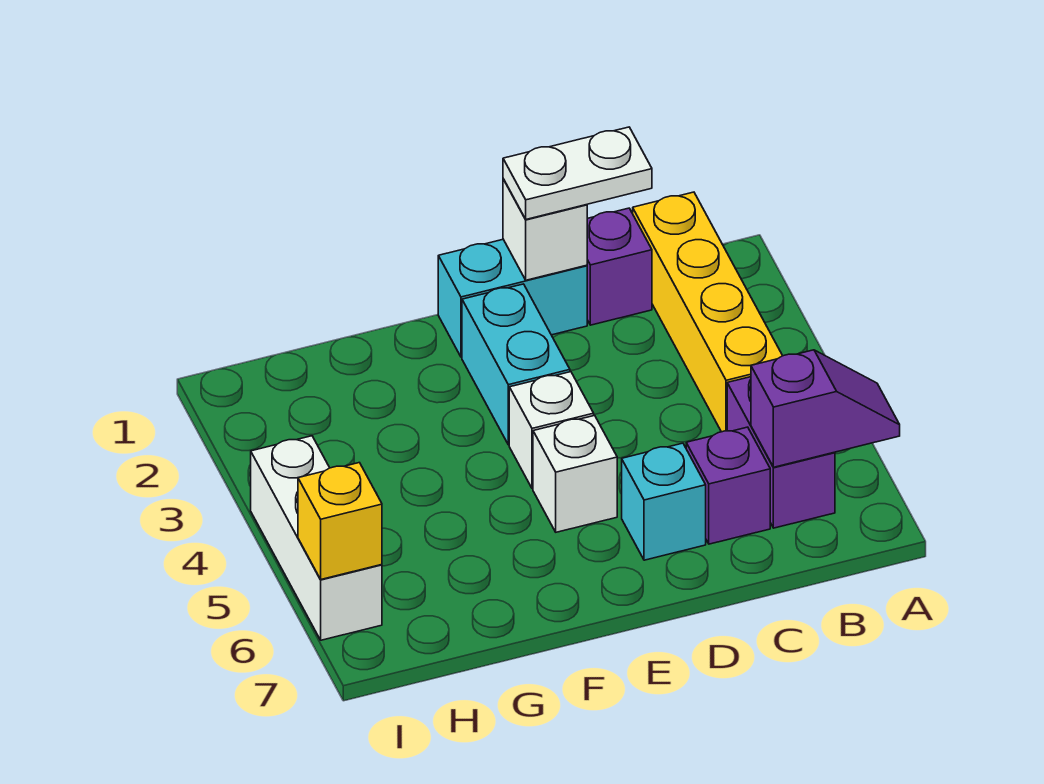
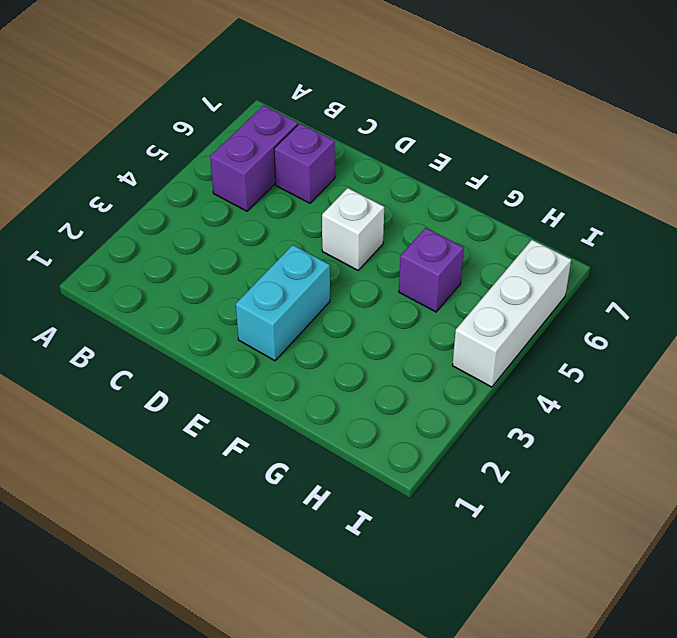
purple brick G5 level 1 -> purple brick C1 level 1
none -> yellow brick B1:B4 level 1
none -> cyan brick D1:E1 level 1
none -> cyan brick D6 level 1

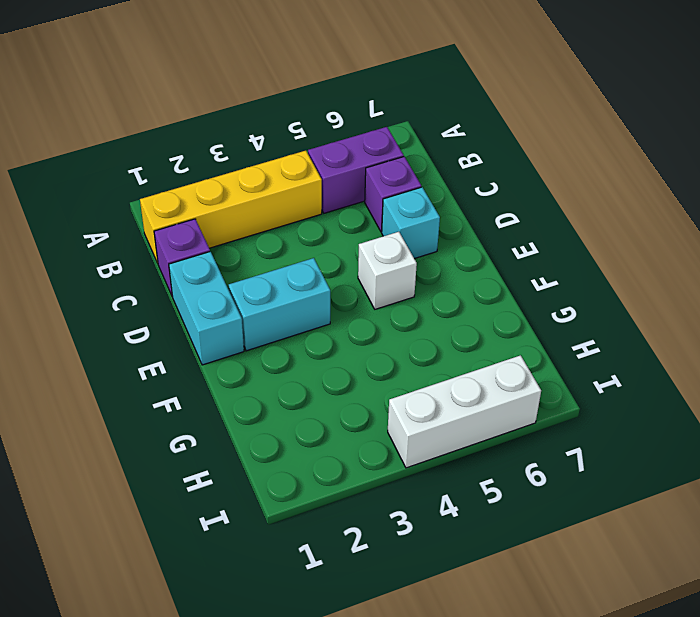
none -> white brick E4 level 1
none -> purple slope A6:B6 level 2 top B
none -> white brick D1 level 2

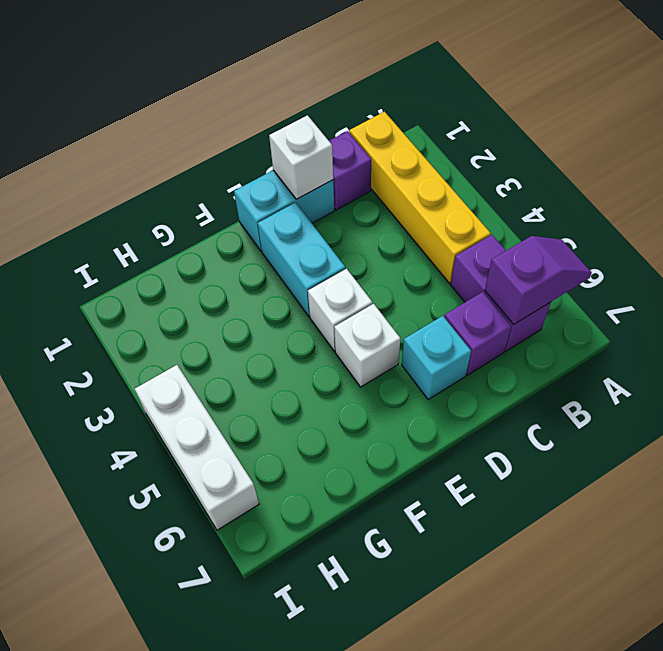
none -> yellow brick I6 level 2
none -> white plate C1:D1 level 3

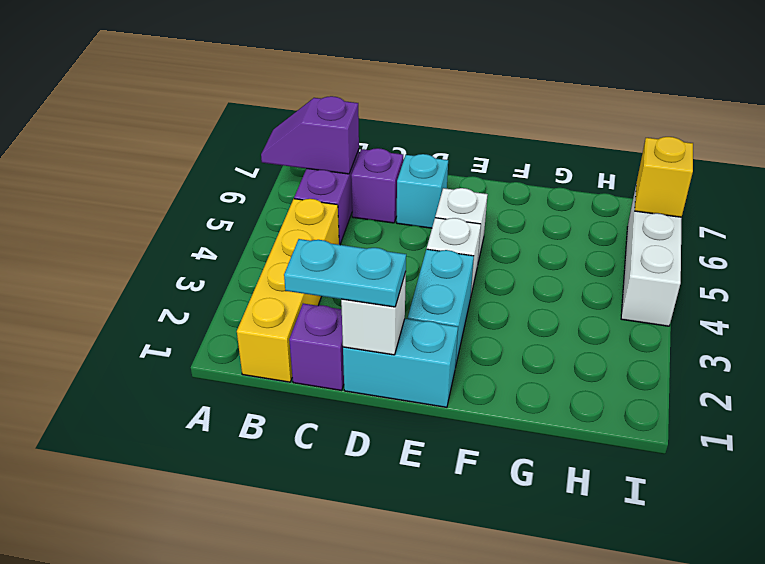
cyan plate C1:D1 level 3 -> white plate C1:D1 level 3

